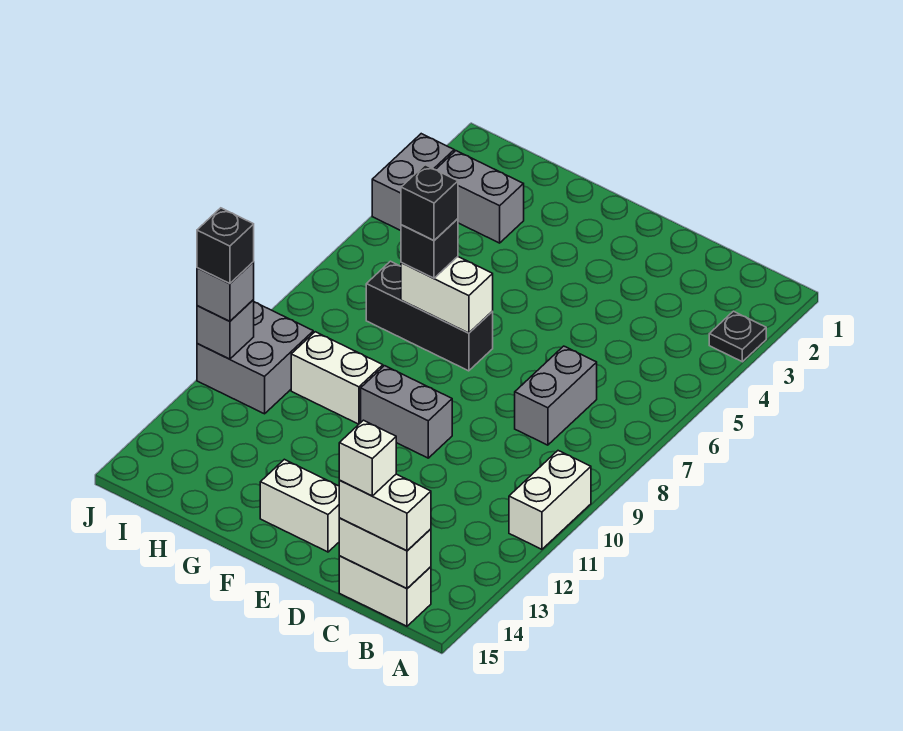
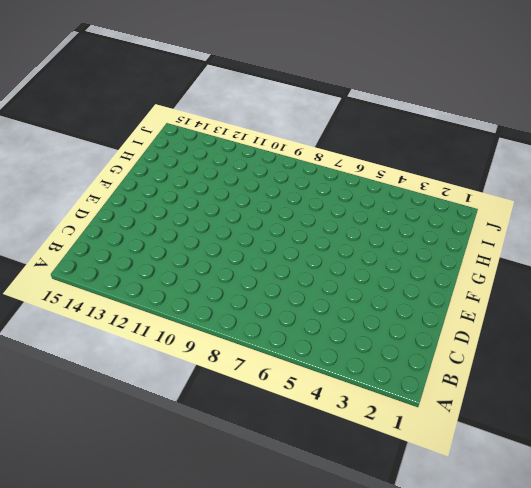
none -> black plate A3 level 1
none -> white brick A10:A11 level 1
none -> white brick B15:C15 level 1

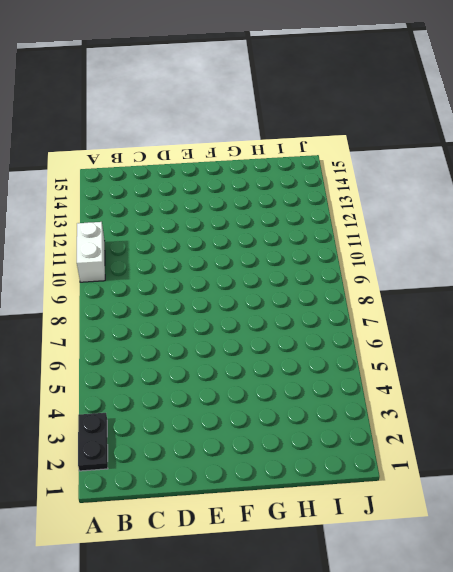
black plate A2:A3 level 1 -> black plate A3 level 1
none -> white brick B15:C15 level 1
none -> grey brick C7:C8 level 1
none -> grey brick E10:F10 level 1

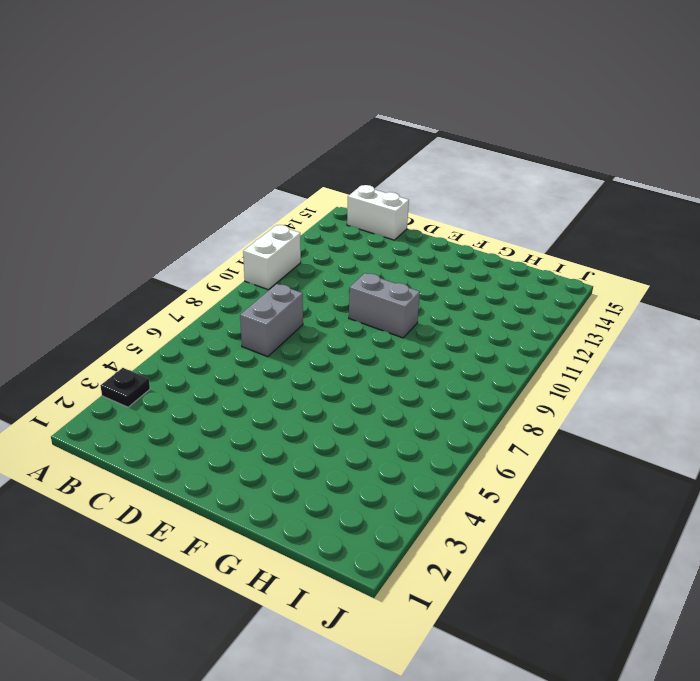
none -> white brick E14:F14 level 1
none -> black brick F7:H7 level 1
none -> white brick G10:H10 level 1

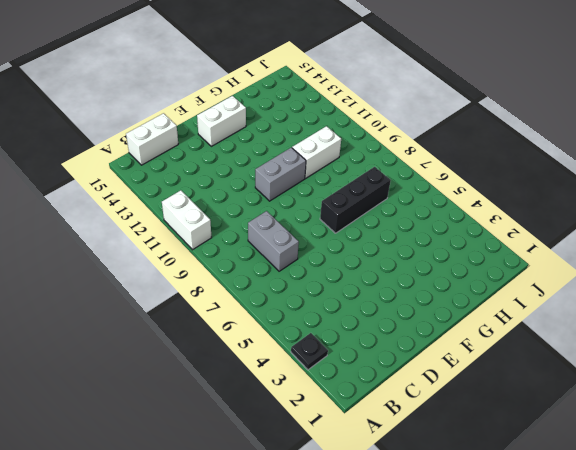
none -> grey brick H3:I3 level 1
none -> grey brick I10:J11 level 1
none -> grey brick J3:J4 level 1

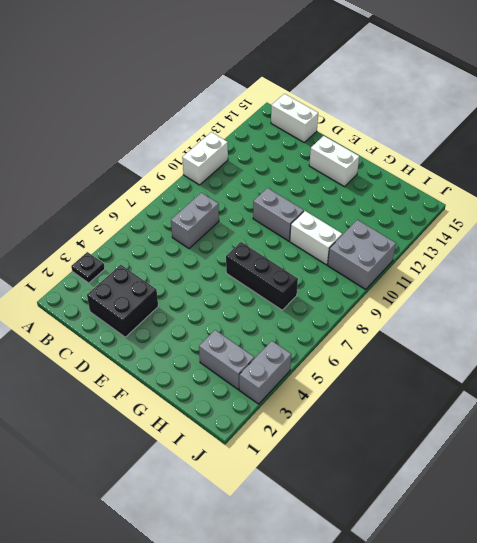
black brick C2:D3 level 1 -> none
none -> white brick B15:C15 level 2
none -> white brick F7:G7 level 2
none -> grey brick J11 level 2

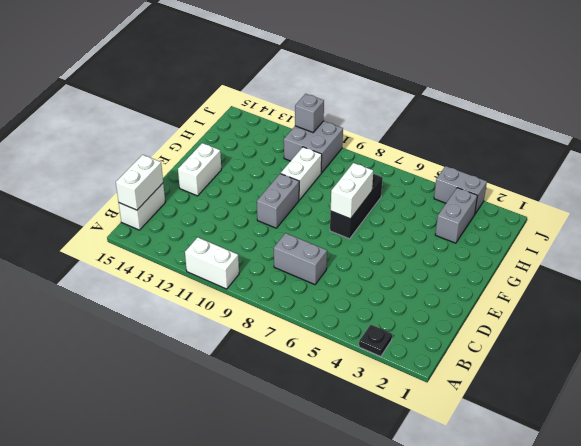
none -> white brick B15:C15 level 3
none -> black brick G7 level 3
none -> grey brick J11 level 3

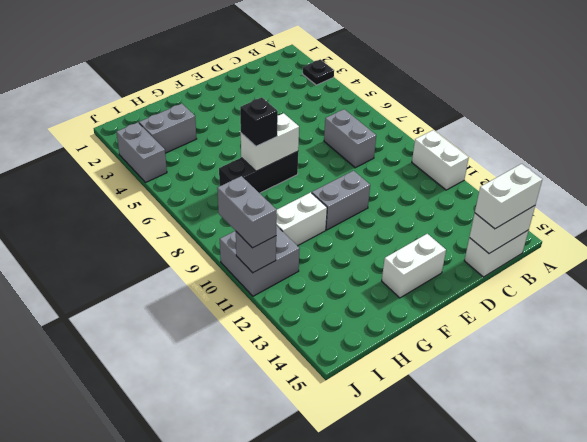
grey brick J10:J11 level 3 -> grey brick J11 level 3
none -> white brick C15 level 4
none -> black brick G7 level 4
none -> black brick J11 level 4

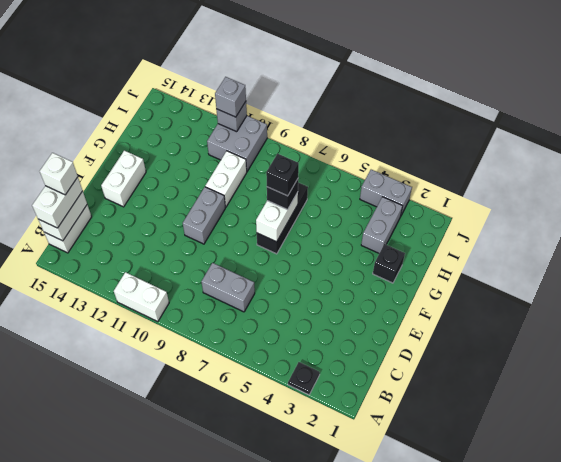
black brick G2 level 1 -> black brick J11 level 4

